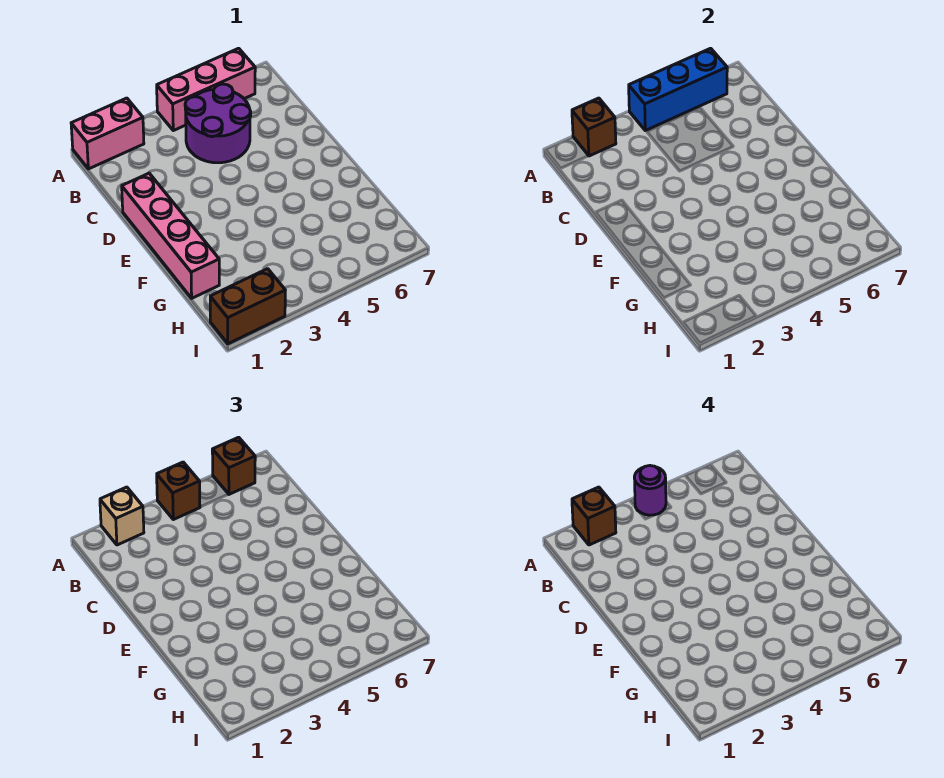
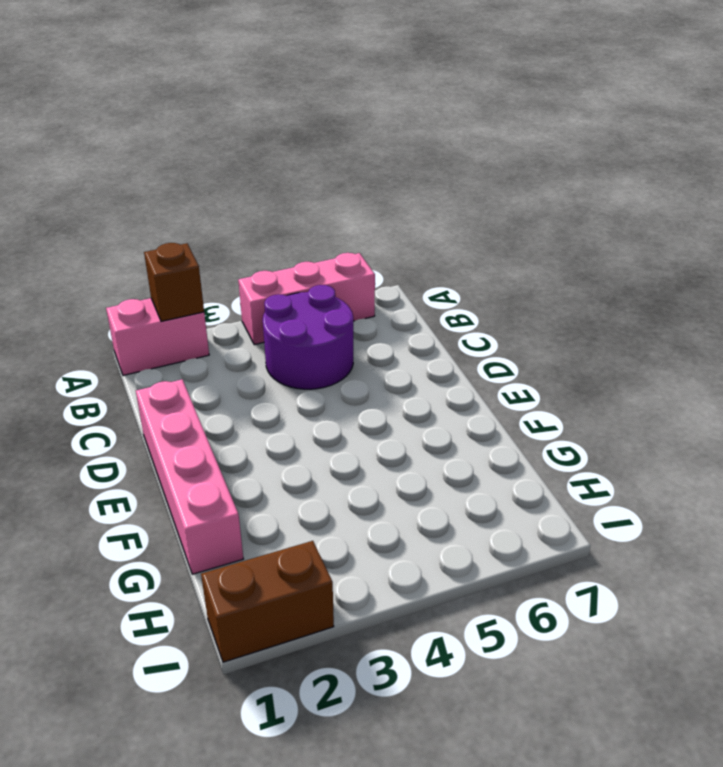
none -> blue brick A4:A6 level 2
none -> tan brick A2 level 3
none -> brown brick A4 level 3

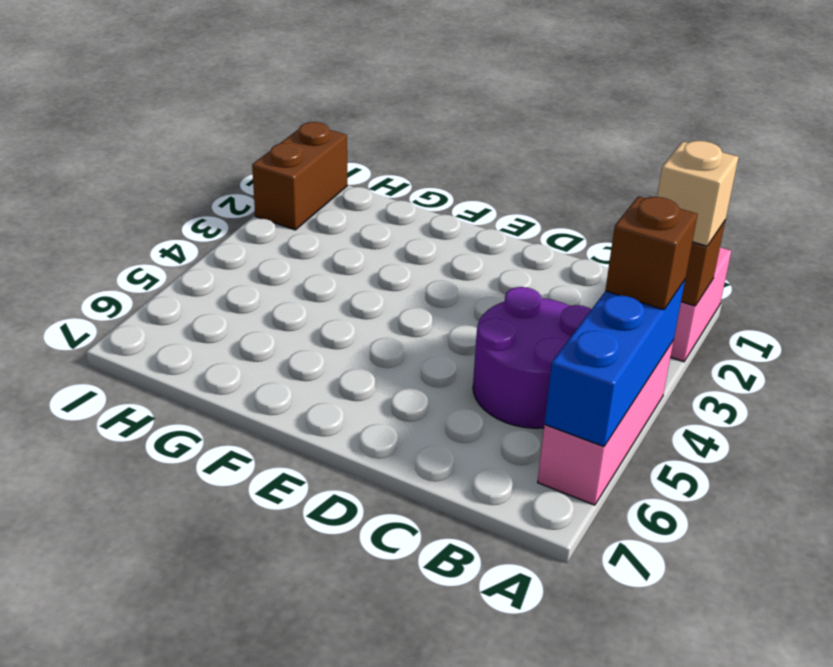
none -> pink brick D1:G1 level 1
none -> brown brick A6 level 3
none -> brown brick A2 level 4

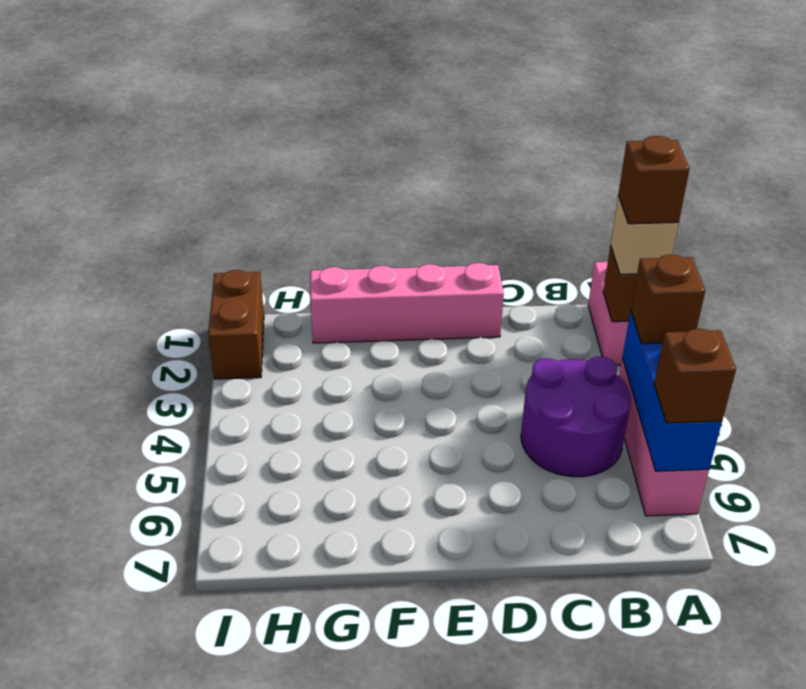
none -> purple round brick A4 level 4

